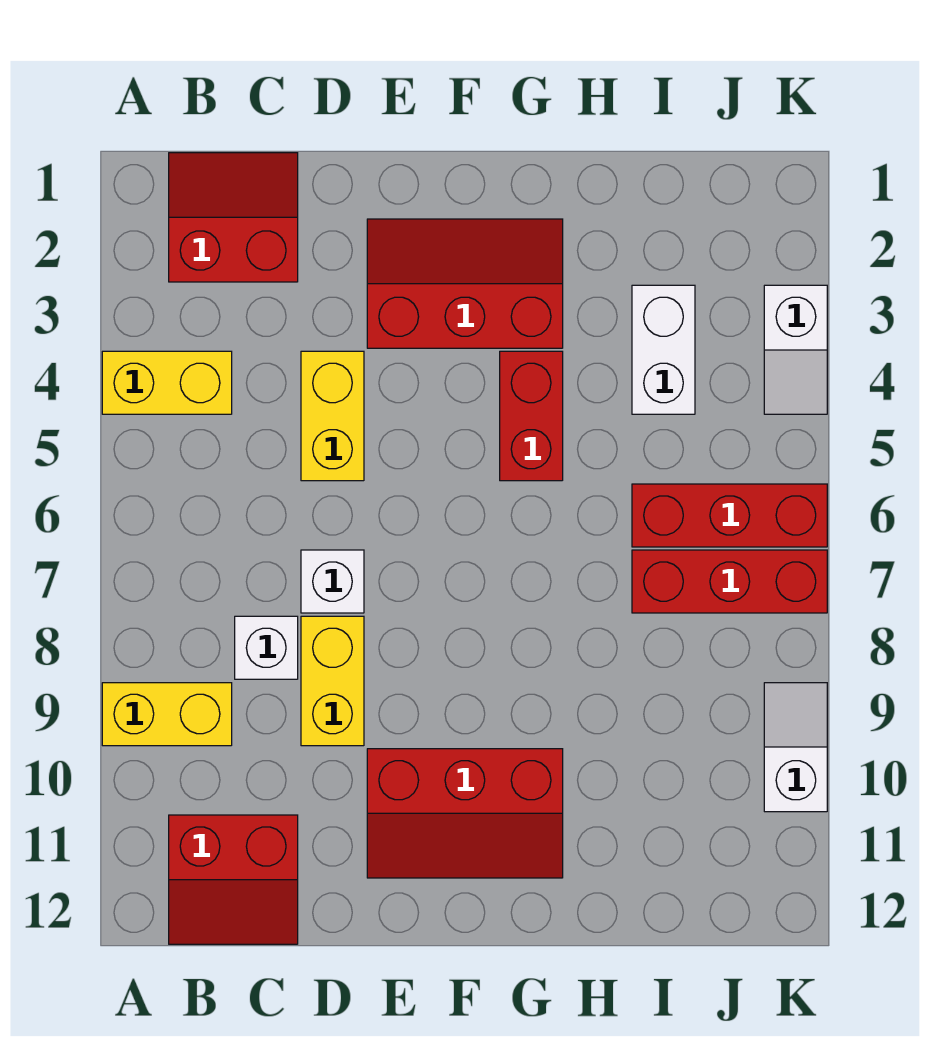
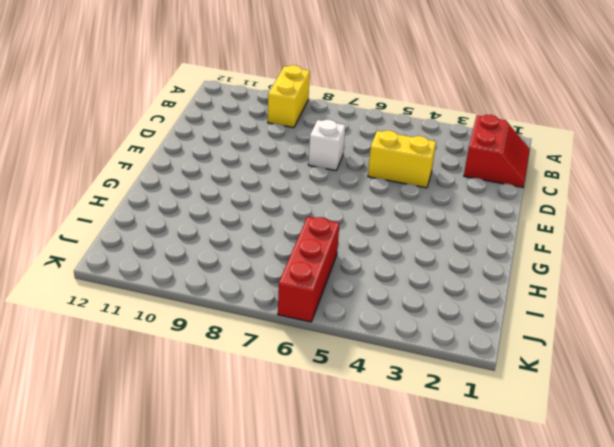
none -> yellow brick A4:B4 level 1
none -> red slope B11:C12 level 1 top 11
none -> white brick C8 level 1

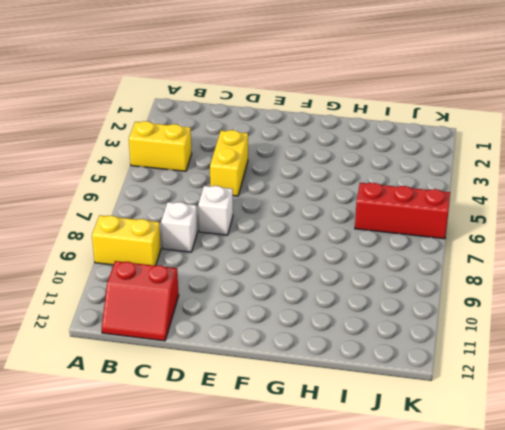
none -> red slope B1:C2 level 1 top 2
none -> yellow brick D8:D9 level 1
none -> red slope E2:G3 level 1 top 3

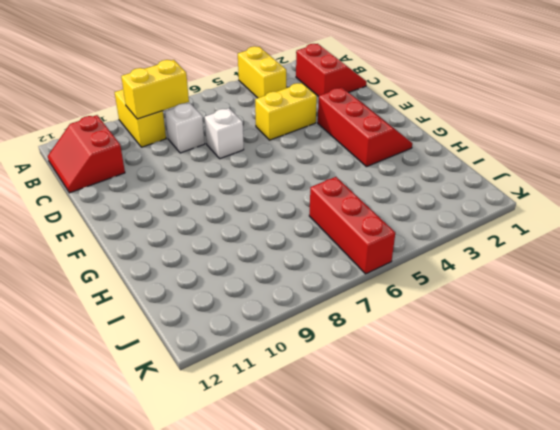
yellow brick B8:B9 level 2 -> yellow brick D8:D9 level 1
none -> red slope E10:G11 level 1 top 10
none -> red brick G4:G5 level 1
none -> white brick I3:I4 level 1

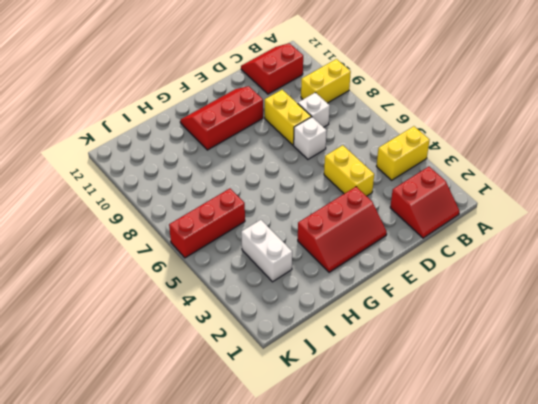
none -> red brick G4:G5 level 1
none -> red brick I7:K7 level 1
none -> white slope K3:K4 level 1 top 3

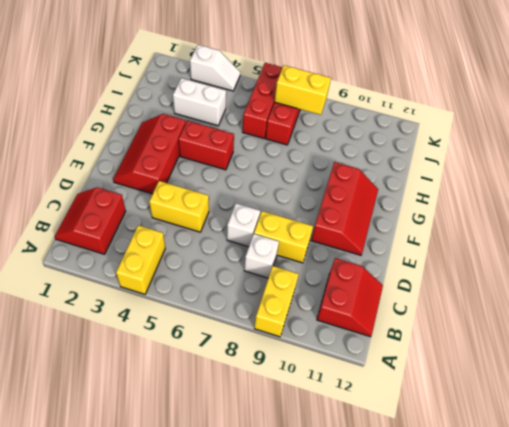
yellow brick J7:J8 level 2 -> none
none -> white slope K9:K10 level 1 top 10

